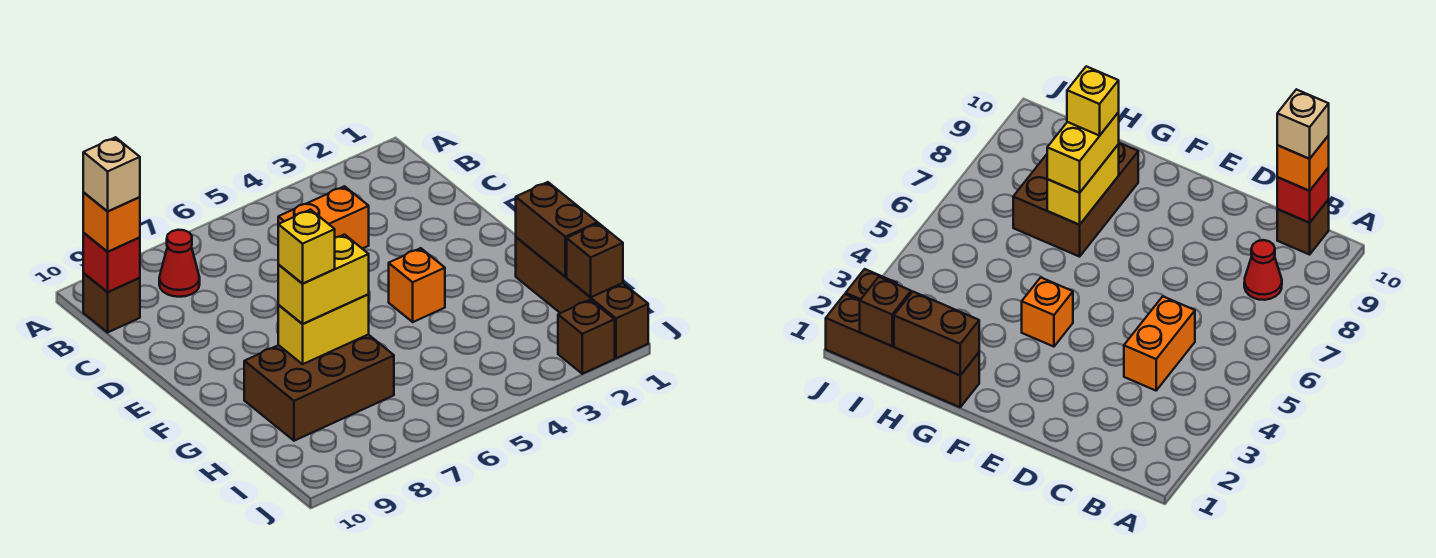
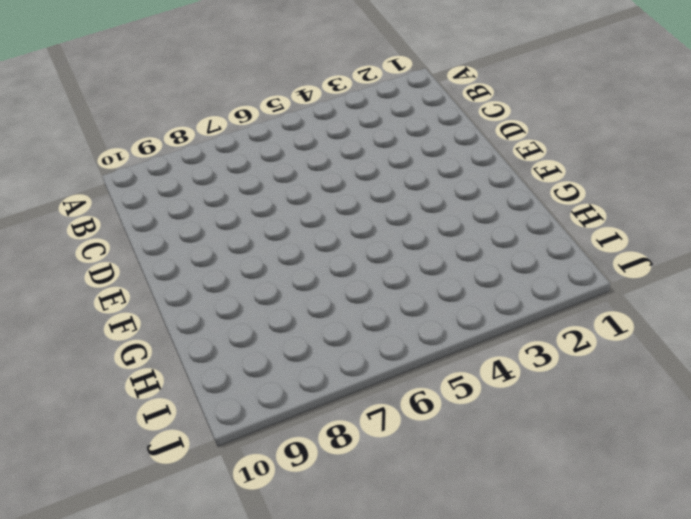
none -> red cone B8 level 1
none -> brown brick B10 level 1
none -> orange brick C4:C5 level 1

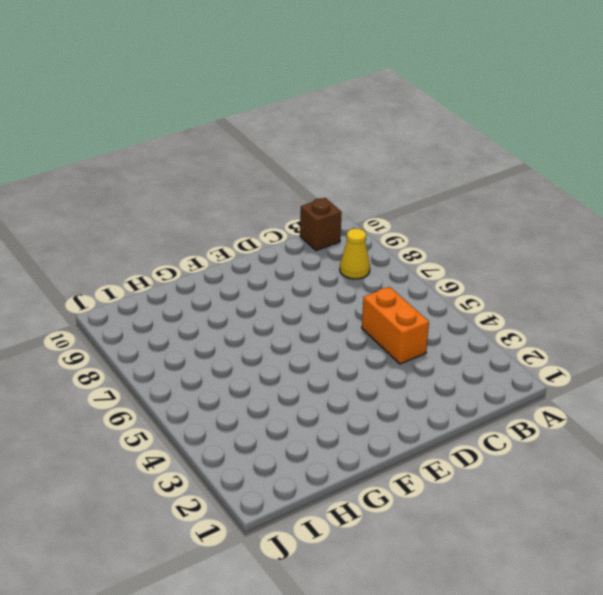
yellow cone B8 level 1 -> red cone B8 level 1
none -> orange brick F4 level 1
none -> brown brick G1:J1 level 1
none -> brown brick G7:H9 level 1

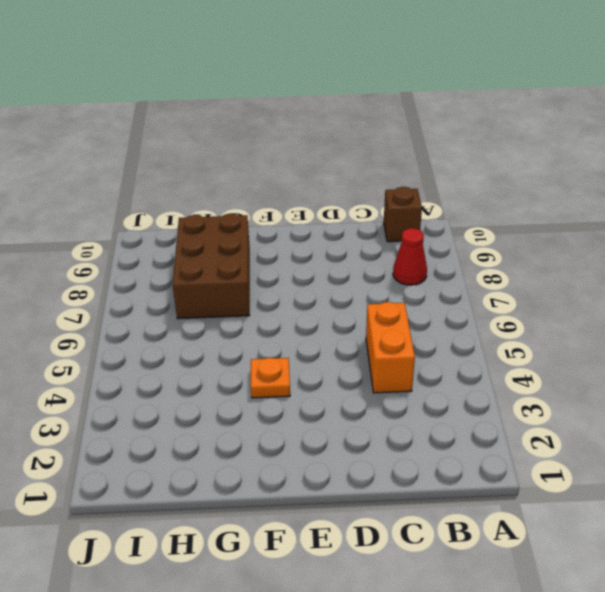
orange plate F4 level 1 -> orange brick F4 level 1
none -> brown brick G1:J1 level 1
none -> brown brick J2 level 1
none -> red brick B10 level 2

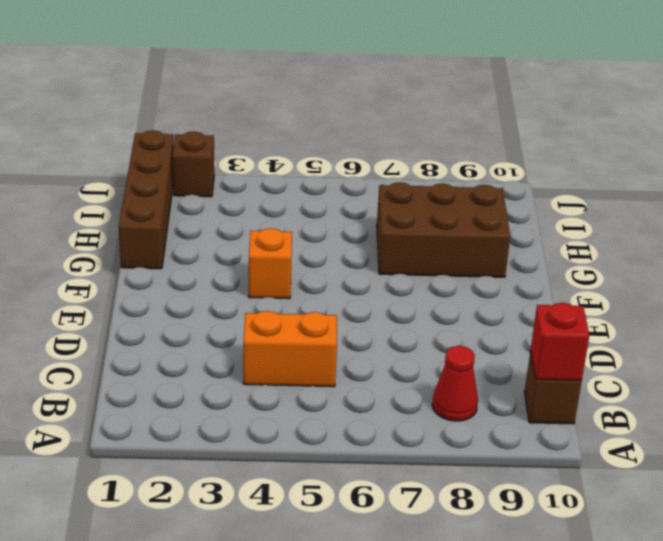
none -> brown brick G1:H1 level 2
none -> yellow brick G7:G8 level 2
none -> brown brick I1 level 2

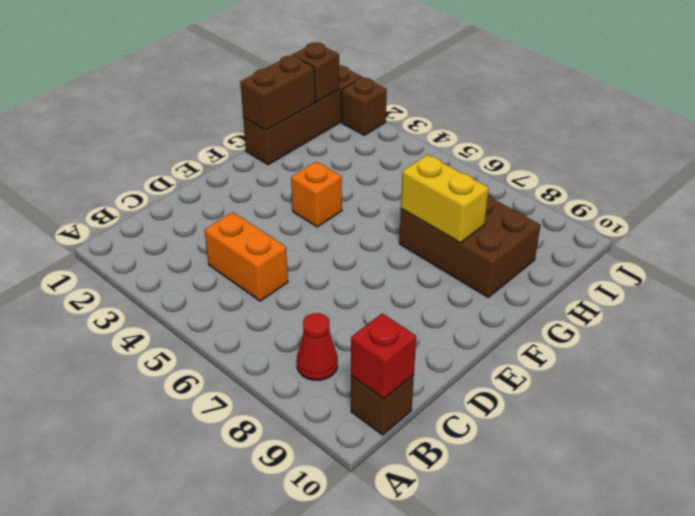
none -> orange brick B10 level 3
none -> yellow brick G7:G8 level 3
none -> tan brick B10 level 4

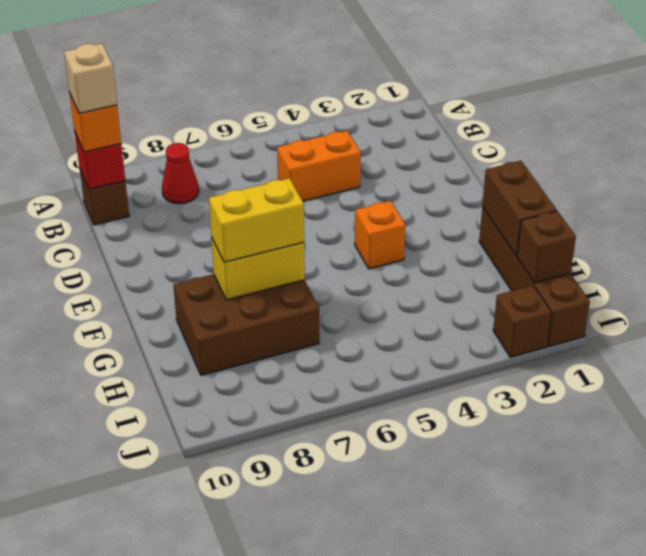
none -> yellow brick G8 level 4

